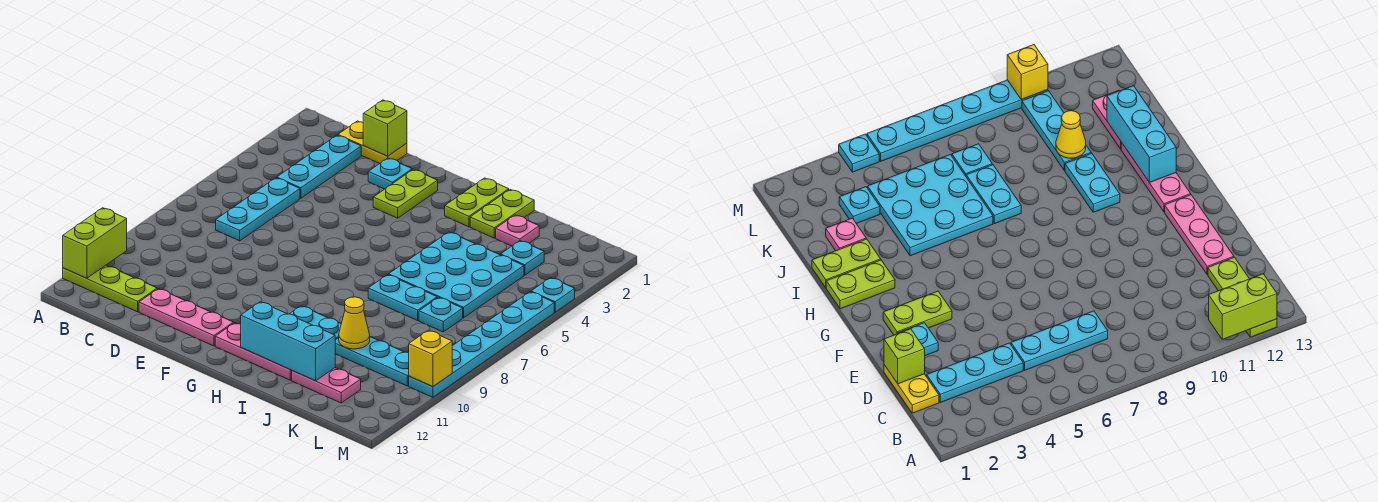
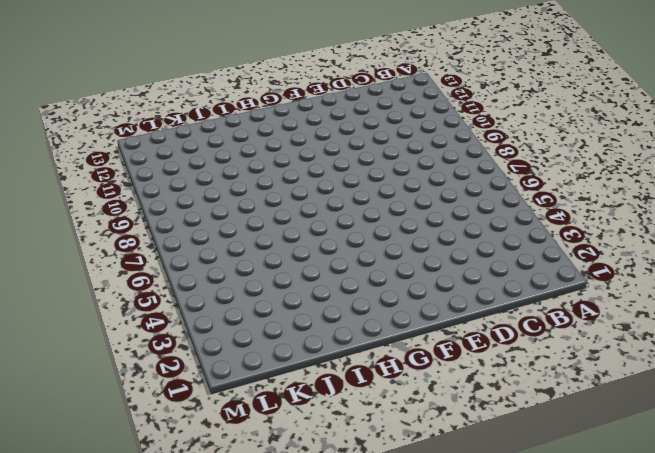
none -> lime plate A12:C12 level 1
none -> yellow plate C1:D1 level 1
none -> cyan plate C2:C4 level 1

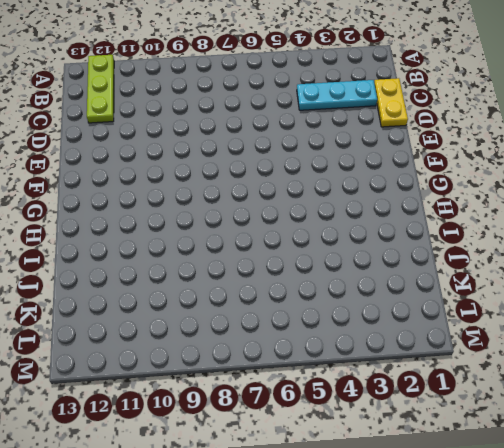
none -> cyan plate C5:C7 level 1
none -> pink plate D12:F12 level 1
none -> cyan plate E2 level 1

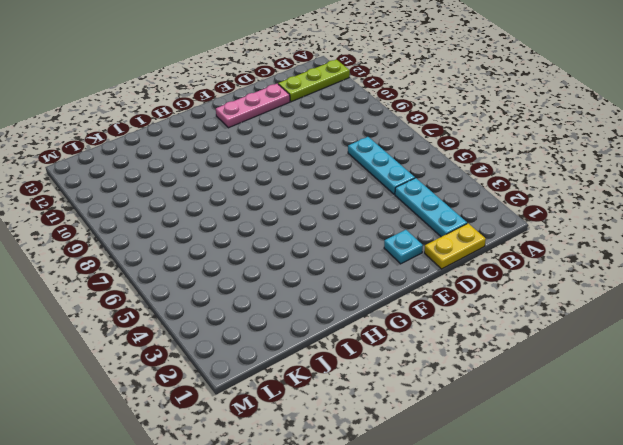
none -> lime plate F2:F3 level 1
none -> pink plate G12:I12 level 1
none -> lime plate H1:H2 level 1

